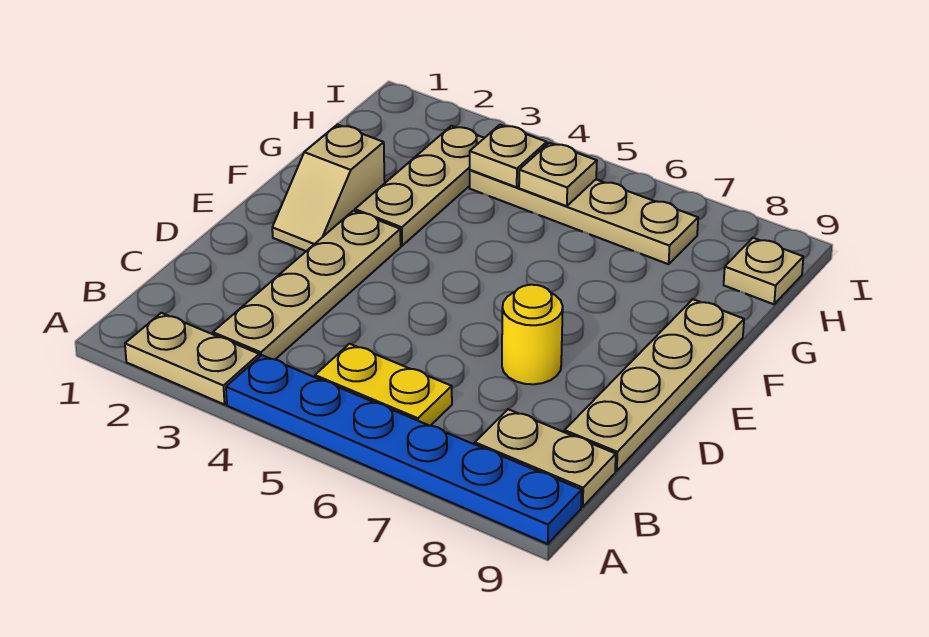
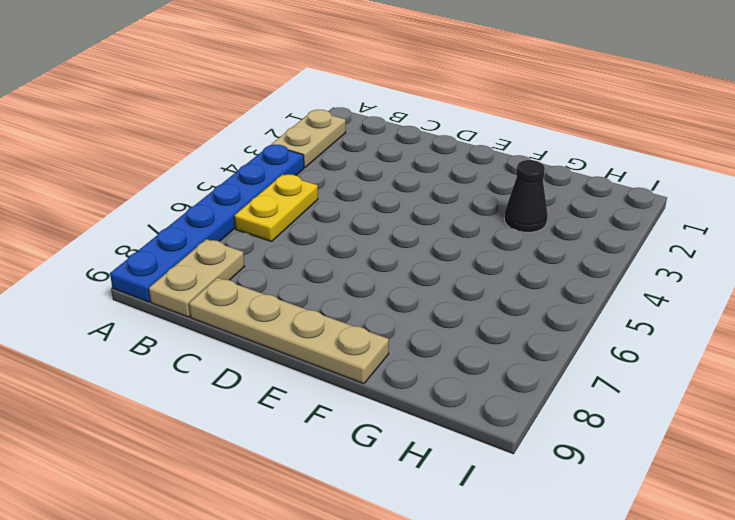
black cone G3 level 1 -> tan plate F3:H3 level 1
none -> tan plate B3:E3 level 1
none -> yellow round brick D7 level 1
none -> tan slope E2:F2 level 1 top F

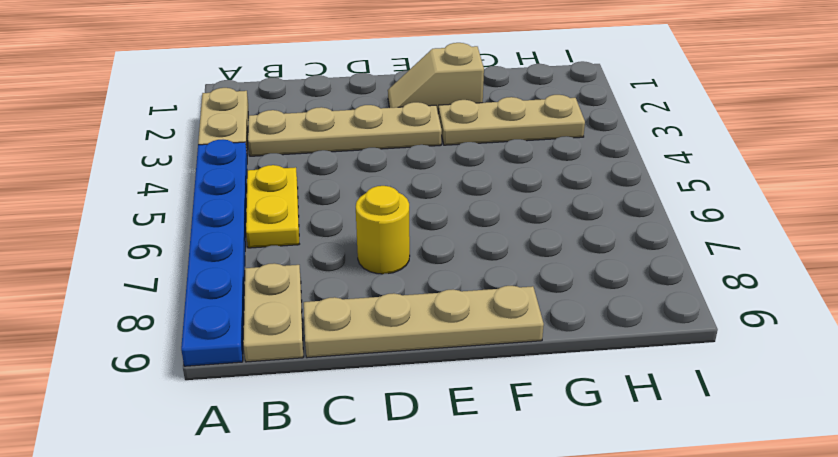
none -> tan plate H4:H7 level 1
none -> tan plate H9 level 1
none -> tan plate H4 level 2

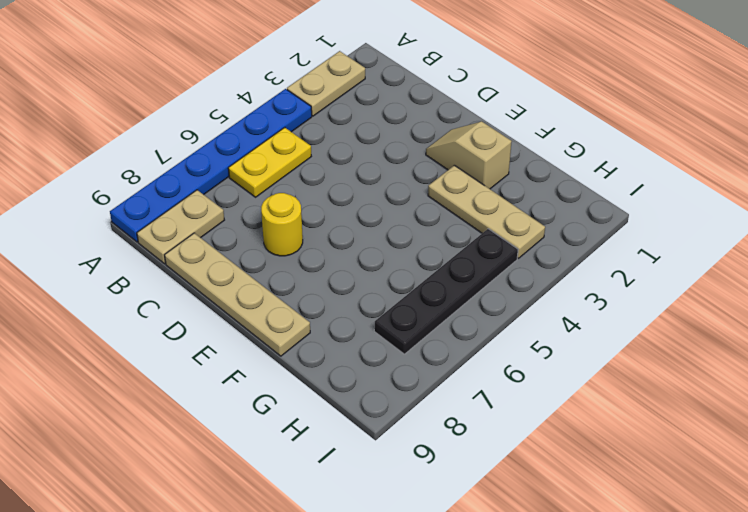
black plate H4:H7 level 1 -> tan plate H4:H7 level 1
none -> tan plate B3:E3 level 1
none -> tan plate H9 level 1
none -> tan plate H4 level 2

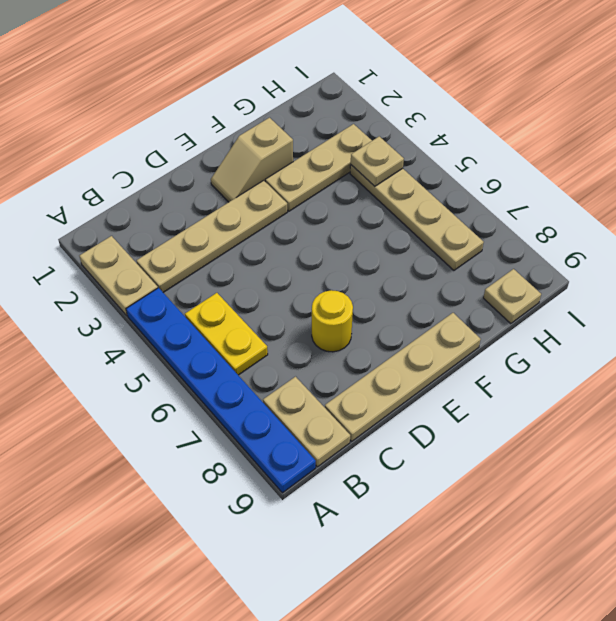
none -> tan plate H5 level 2

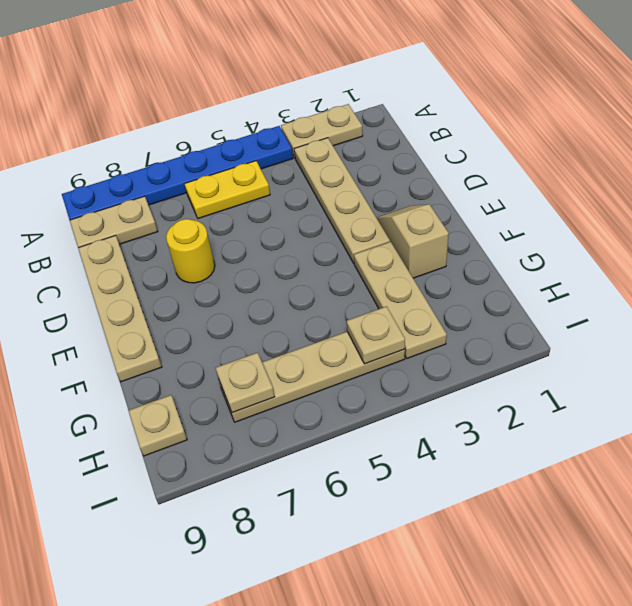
tan plate H7 level 2 -> tan plate H5 level 2

